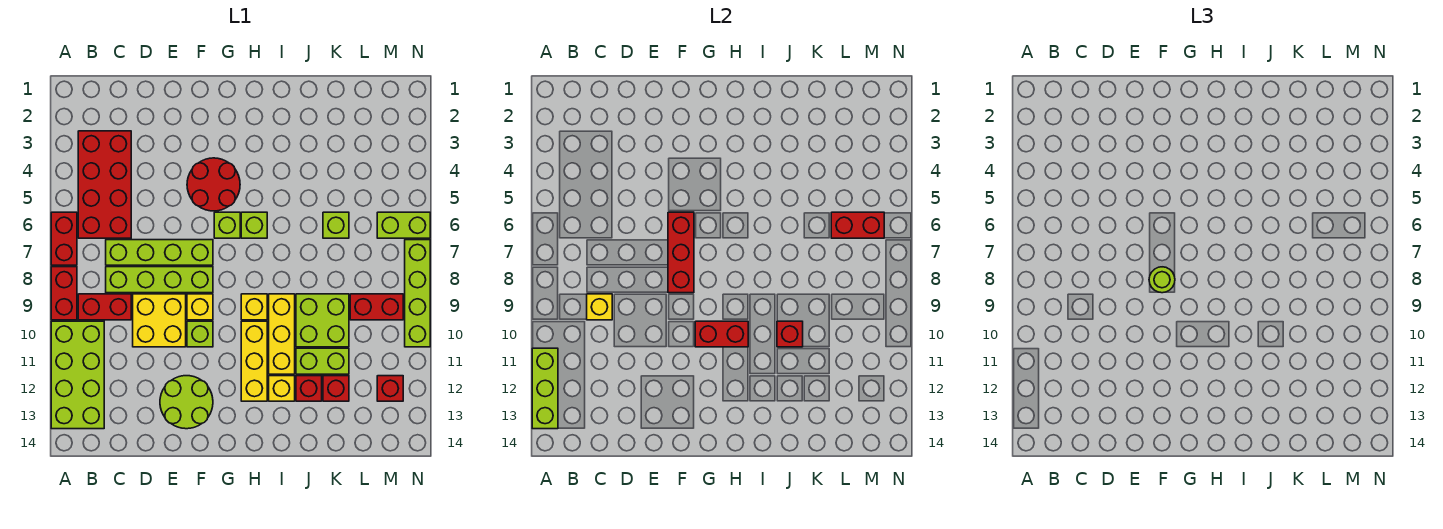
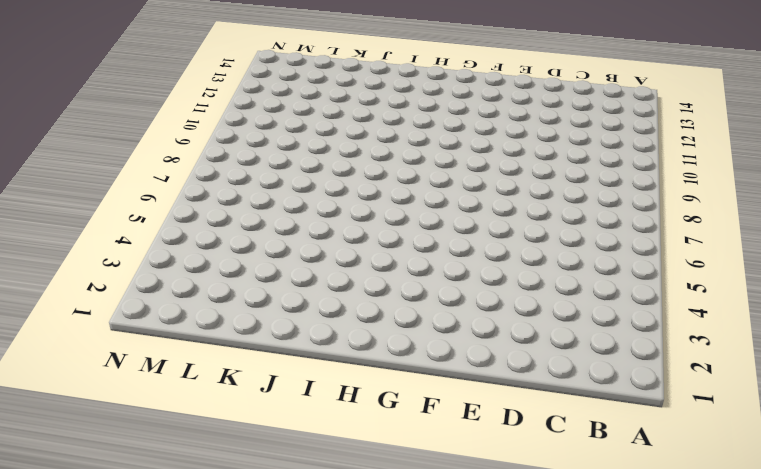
none -> red brick A6:A7 level 1
none -> red brick A8:A9 level 1
none -> lime brick A10:B13 level 1
none -> red brick B3:C6 level 1

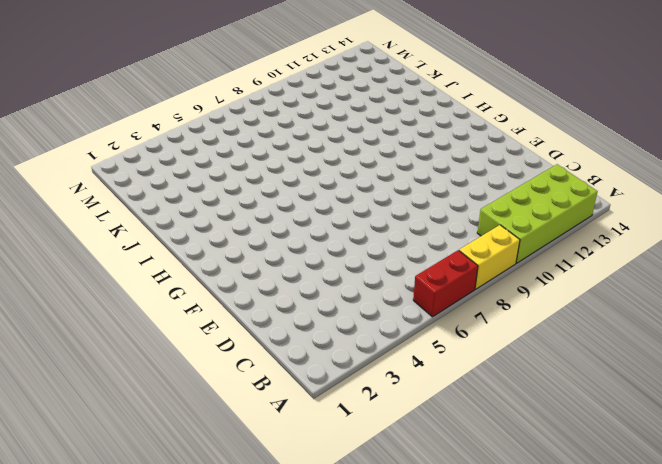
yellow brick A8:A9 level 1 -> red brick A8:A9 level 1
none -> red brick B3:C6 level 1
none -> red brick B9:C9 level 1
none -> lime brick C7:F7 level 1
none -> lime brick C8:F8 level 1

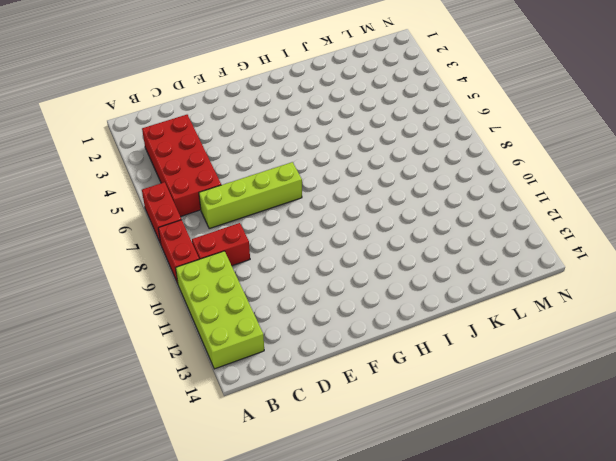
none -> lime brick C8:F8 level 1
none -> yellow brick D9:E10 level 1
none -> lime round brick E12:F13 level 1
none -> red round brick F4:G5 level 1

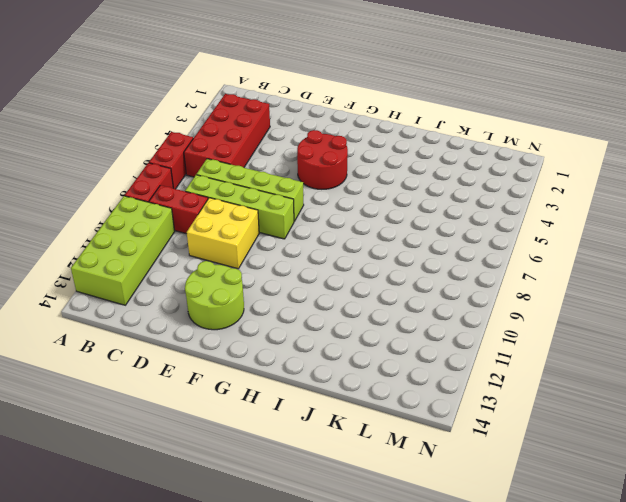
none -> yellow brick F9 level 1
none -> lime brick F10 level 1
none -> lime brick G6 level 1
none -> lime brick H6 level 1

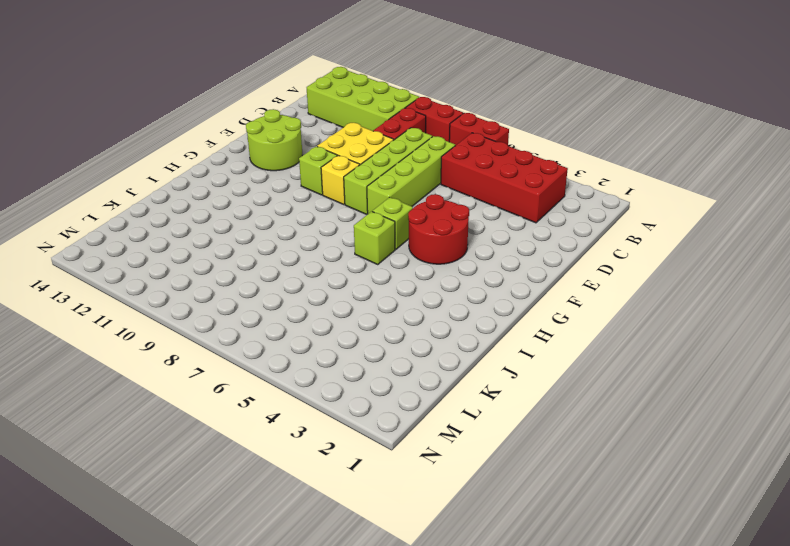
none -> yellow brick H9 level 1
none -> yellow brick H10:H12 level 1
none -> yellow brick I9:I11 level 1
none -> yellow brick I12 level 1

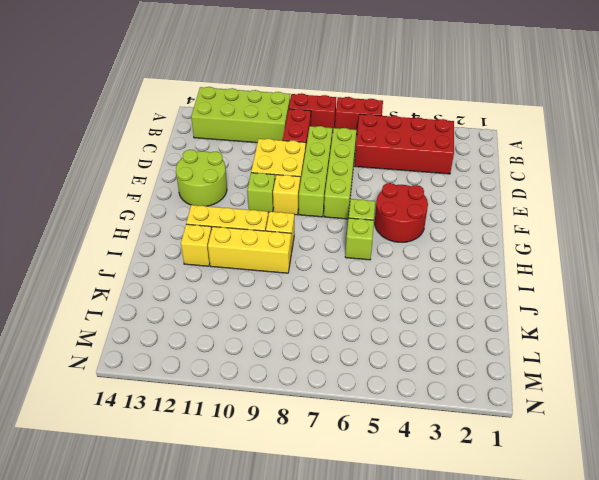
none -> lime brick J9:K10 level 1
none -> lime brick J11:K11 level 1
none -> red brick J12 level 1
none -> lime brick K6 level 1

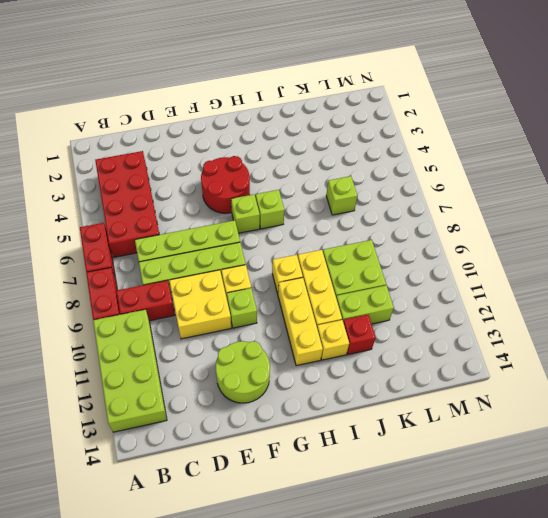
none -> red brick K12 level 1
none -> red brick L9:M9 level 1
none -> lime brick M6:N6 level 1
none -> red brick M12 level 1

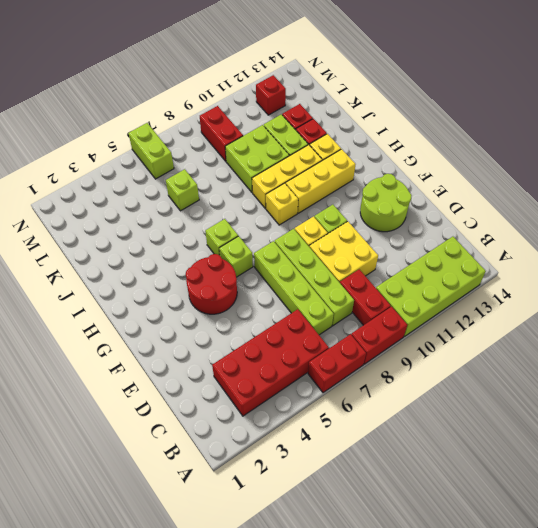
none -> lime brick N7:N10 level 1
none -> lime brick A11:A13 level 2
none -> yellow brick C9 level 2
none -> red brick F6:F8 level 2

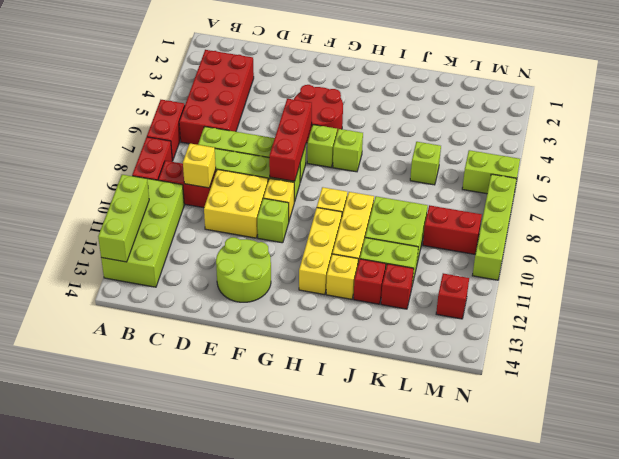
none -> red brick G10:H10 level 2
none -> red brick J10 level 2
none -> red brick L6:M6 level 2
none -> lime round brick F8 level 3

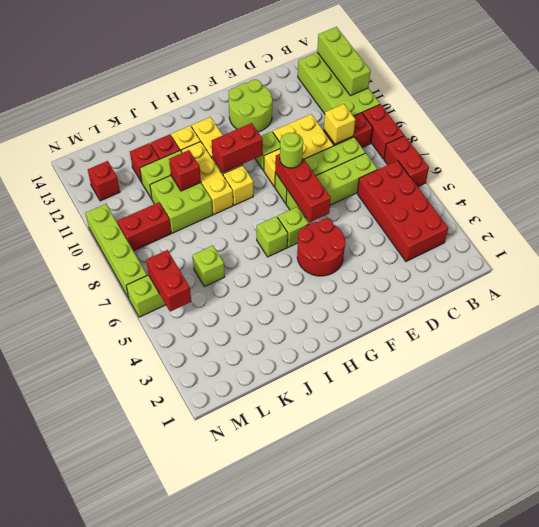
red brick M5:M6 level 2 -> red brick L6:M6 level 2

